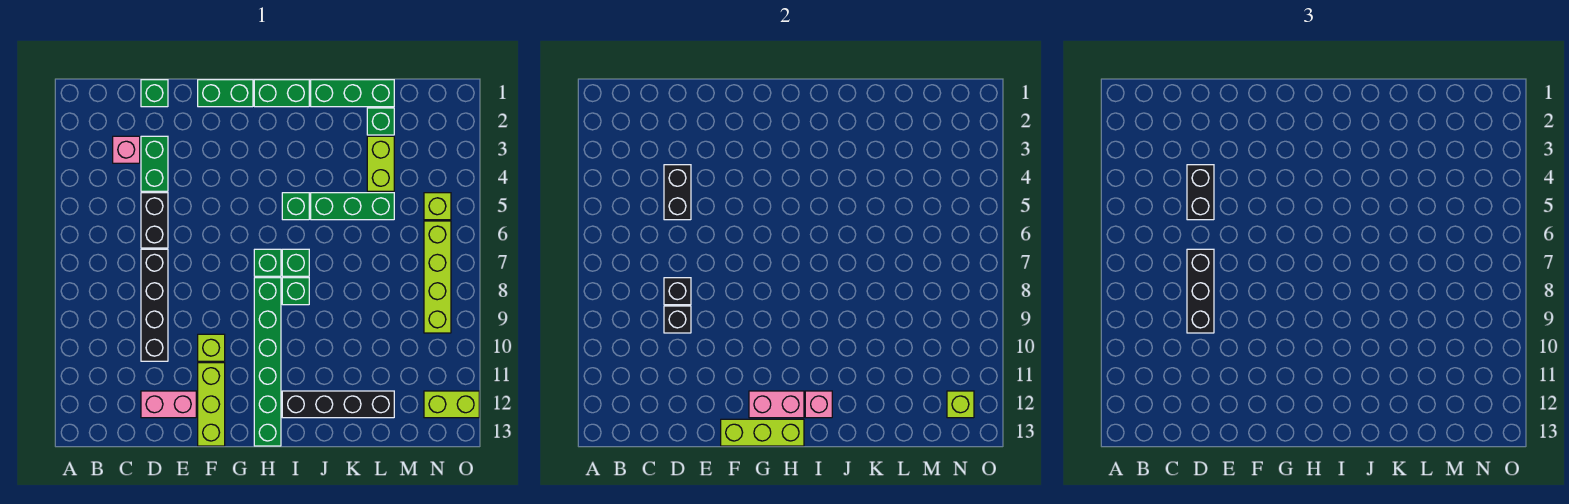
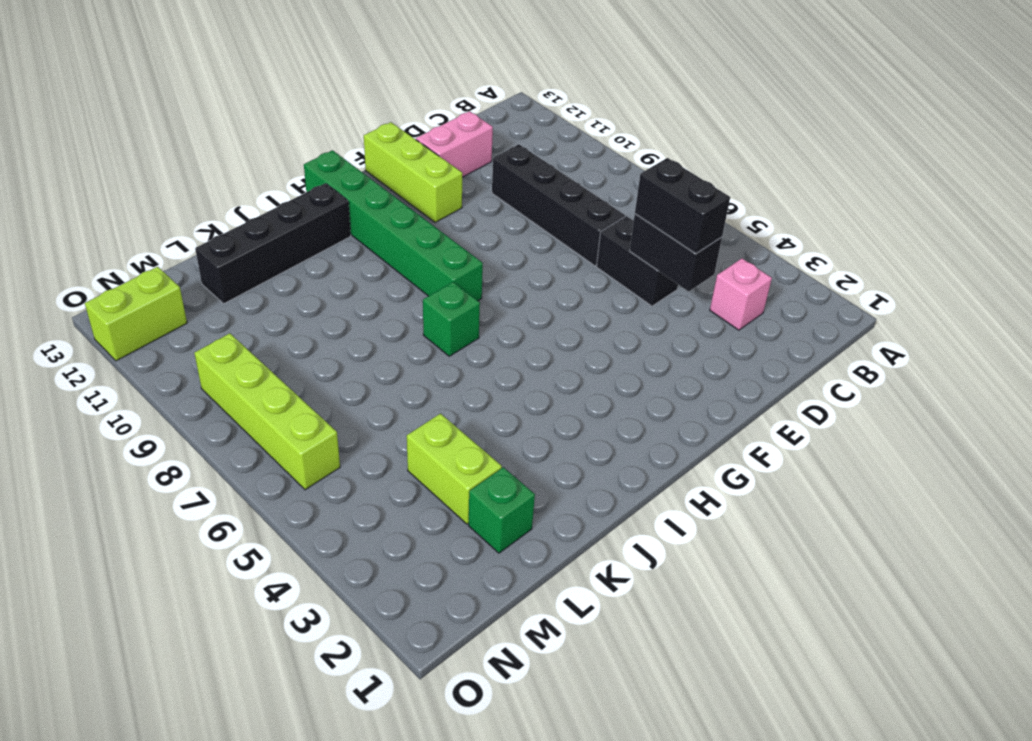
none -> green brick D1 level 1
none -> green brick D3:D4 level 1
none -> green brick F1:G1 level 1
none -> lime brick F10 level 1

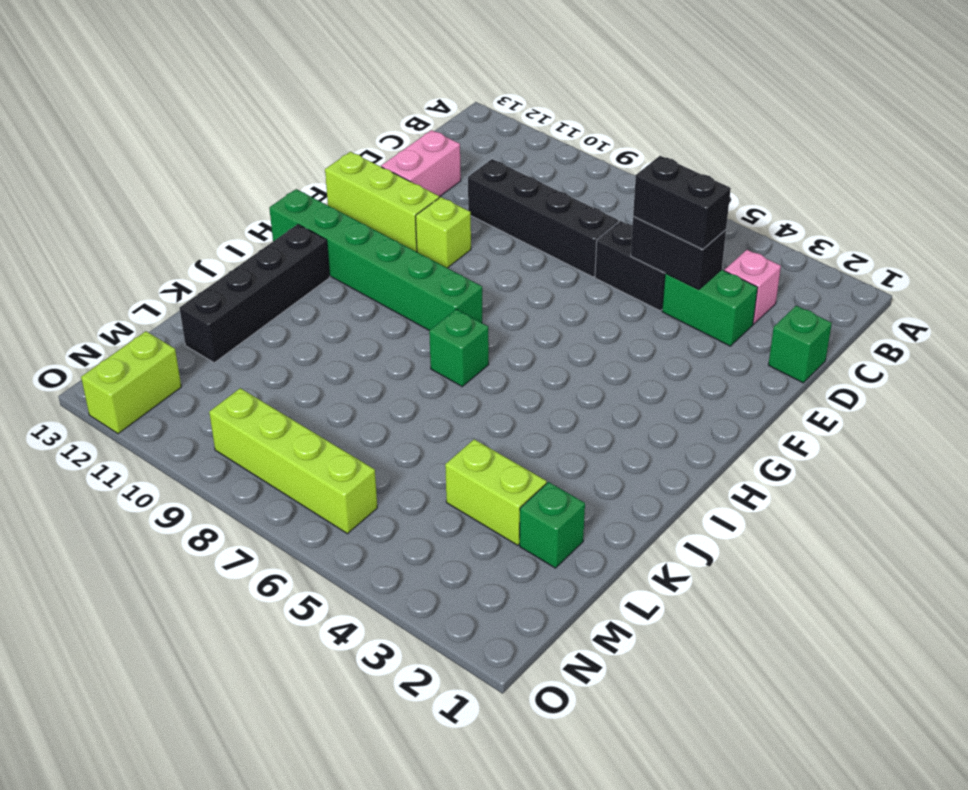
none -> green brick F1:G1 level 1
none -> green brick H1:I1 level 1
none -> green brick H7 level 1
none -> green brick I5 level 1

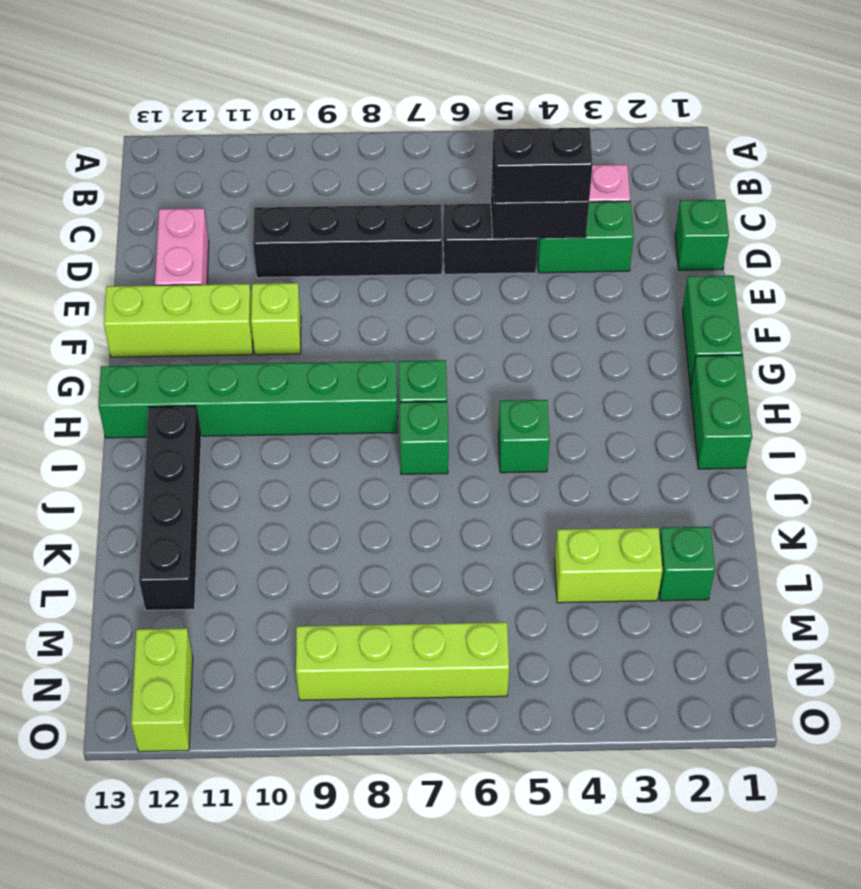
none -> green brick I8 level 1
none -> green brick J1:L1 level 1
none -> green brick J5:L5 level 1
none -> lime brick N5 level 1

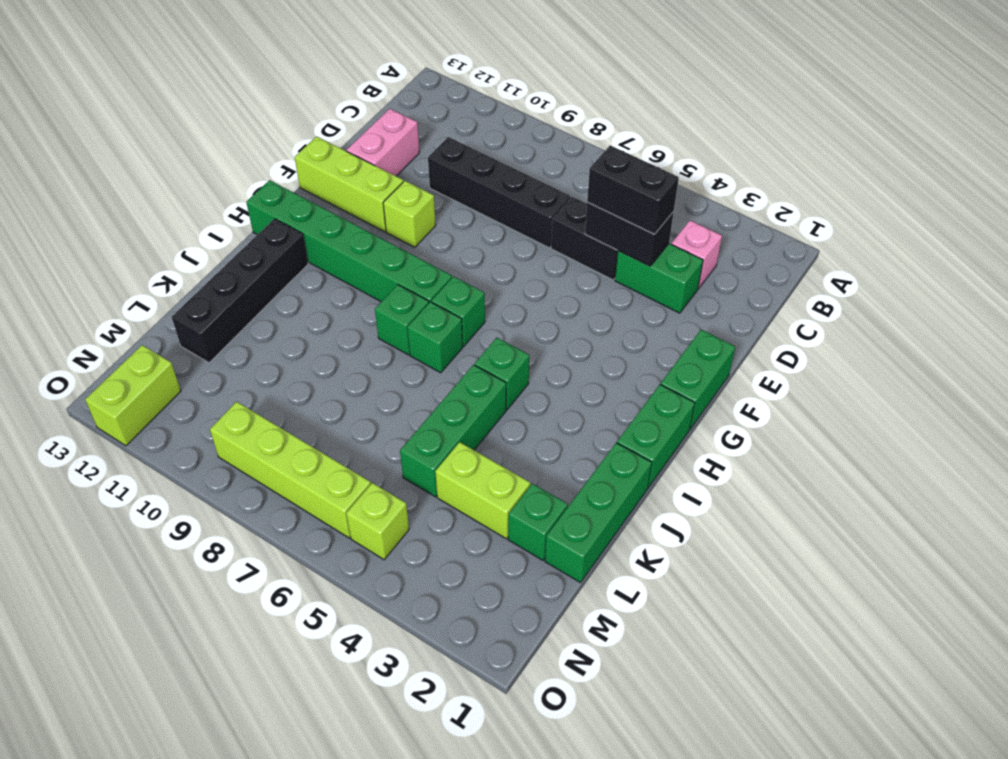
none -> green brick D1 level 1
none -> black brick D8 level 2
none -> black brick D9 level 2
none -> lime brick F13:H13 level 2

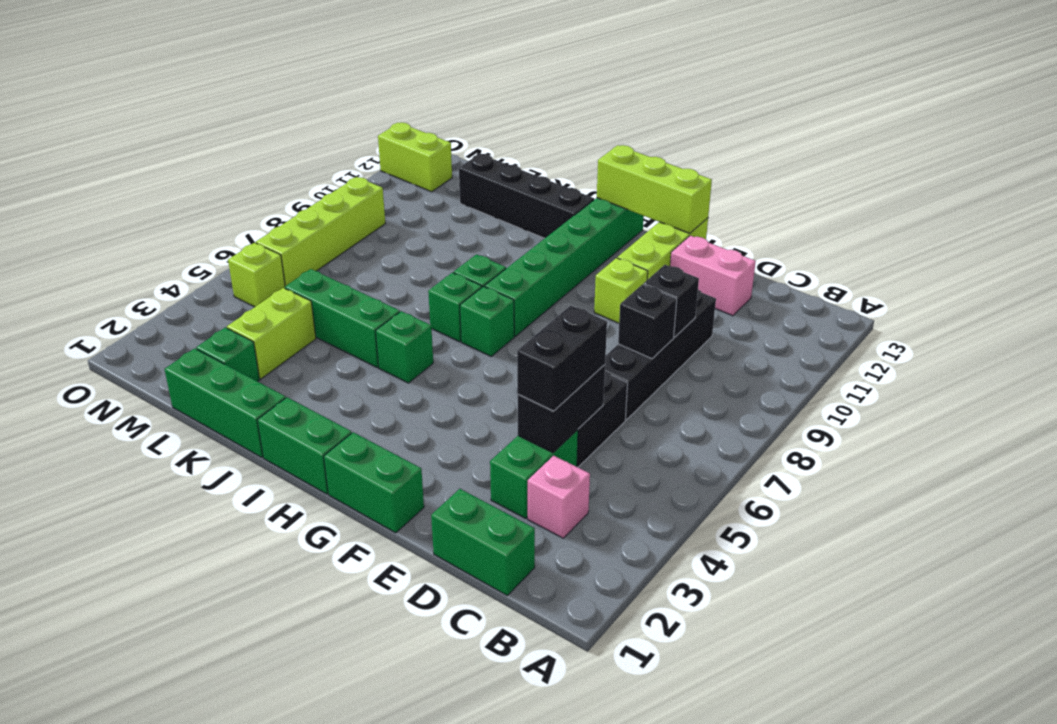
green brick C1:D1 level 1 -> green brick D1 level 1
none -> pink brick G12:H12 level 2
none -> pink brick I12 level 2
none -> lime brick N12 level 2
none -> black brick D7:D9 level 3

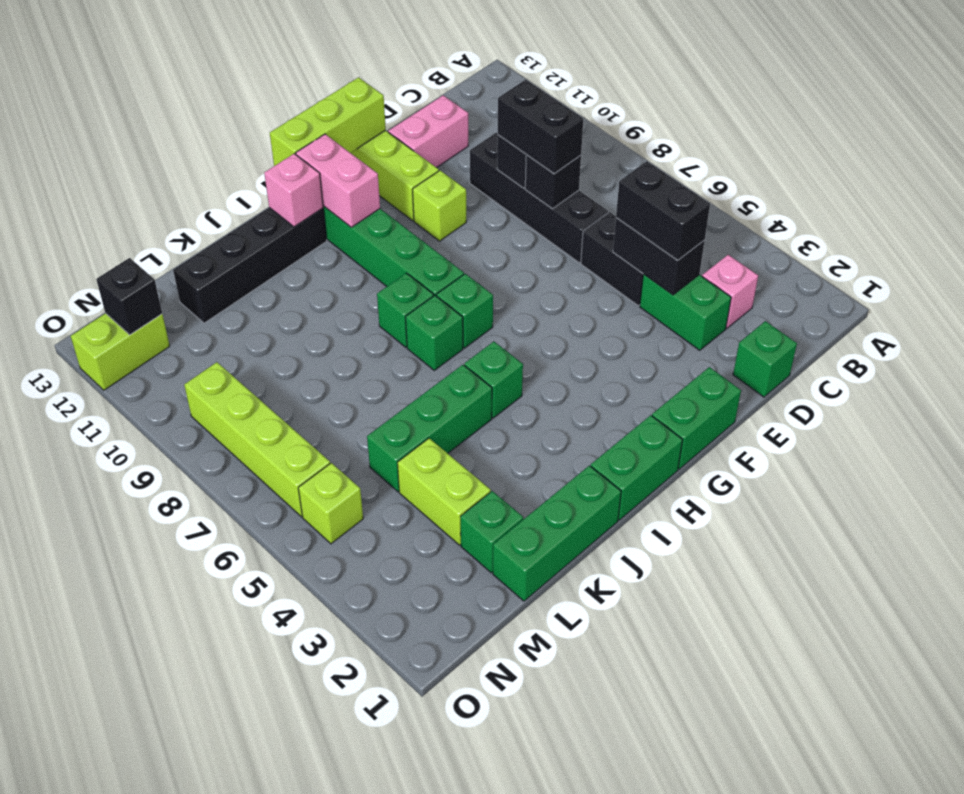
black brick D8:D9 level 3 -> black brick D7:D9 level 3
pink brick H11:H12 level 2 -> pink brick G12:H12 level 2
black brick N12 level 2 -> lime brick N12 level 2

